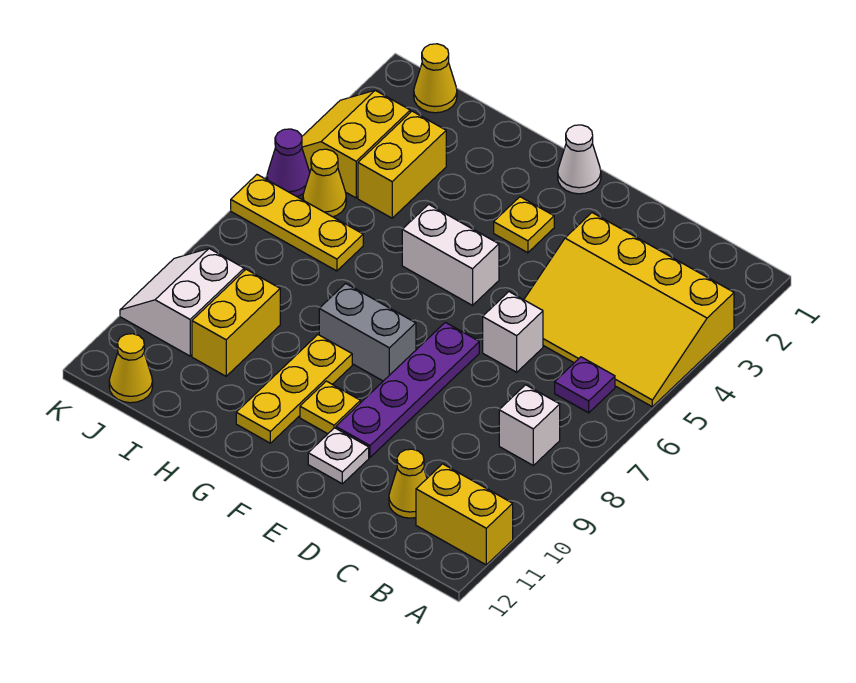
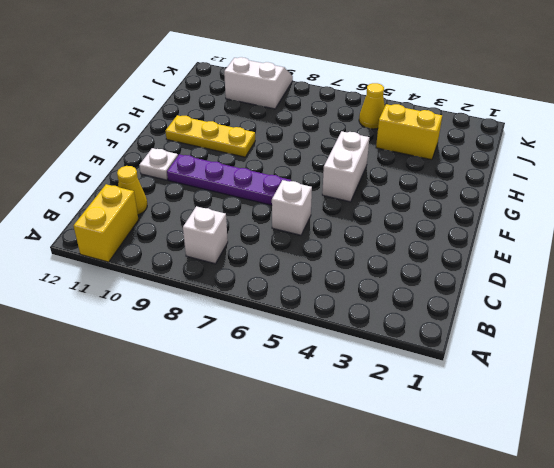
none -> yellow slope A3:D5 level 1 top 3
none -> purple plate B6 level 1
none -> white cone F1 level 1

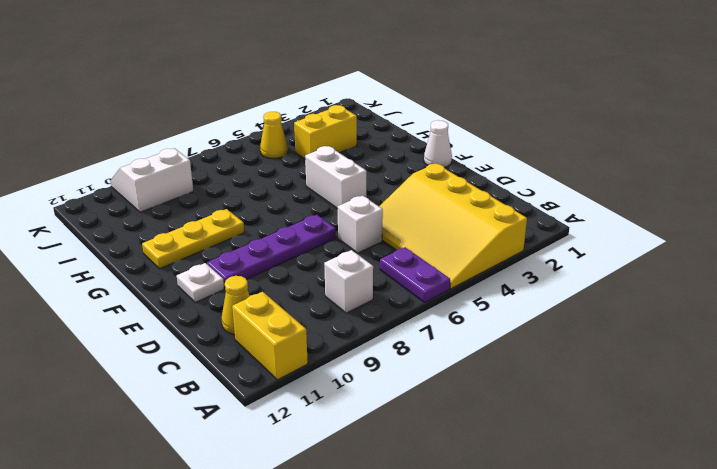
purple plate A6:B6 level 1 -> purple plate B6 level 1
none -> yellow plate F3 level 1
none -> grey brick F8:G8 level 1
none -> yellow plate F10 level 1

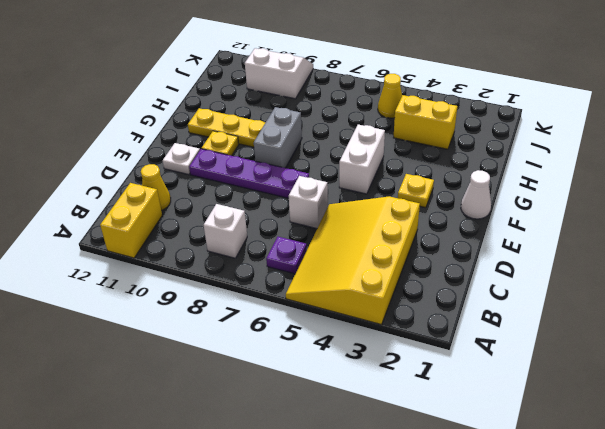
none -> yellow plate I6:K6 level 1
none -> yellow brick I9:I10 level 1
none -> yellow cone J1 level 1

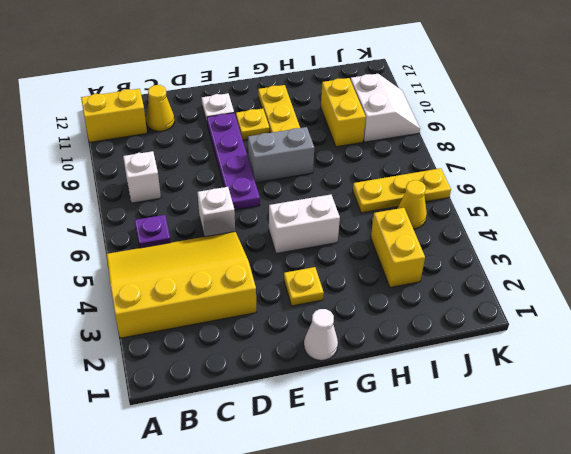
none -> yellow cone J1 level 1
none -> yellow slope J3:K4 level 1 top J
none -> yellow cone J12 level 1

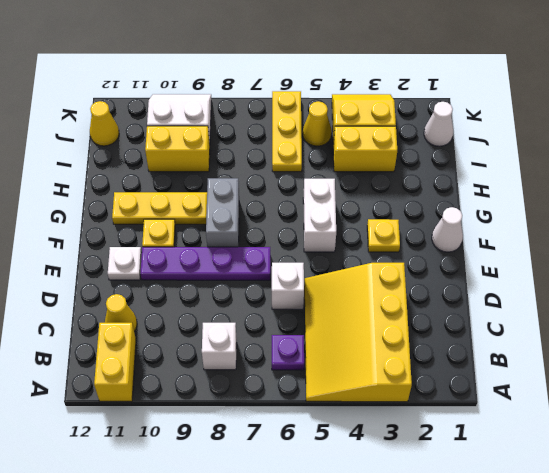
white cone J1 level 1 -> yellow cone J1 level 1
none -> purple cone K5 level 1

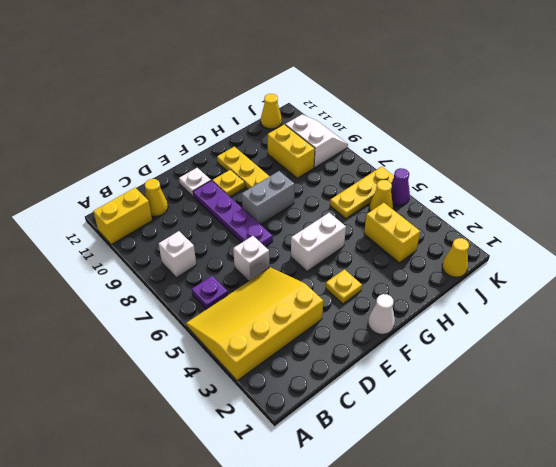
none -> yellow slope J3:K4 level 1 top J

